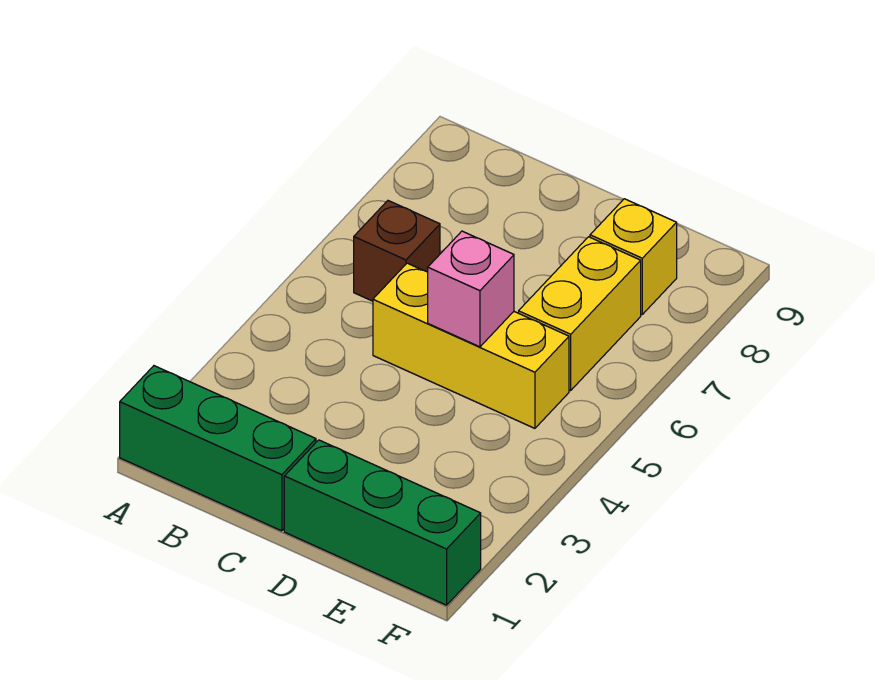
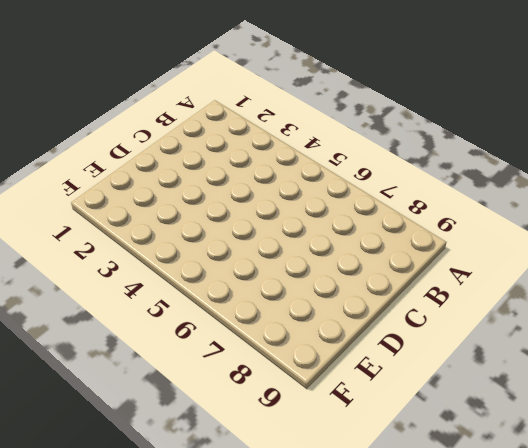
none -> green brick A1:C1 level 1
none -> brown brick B6 level 1

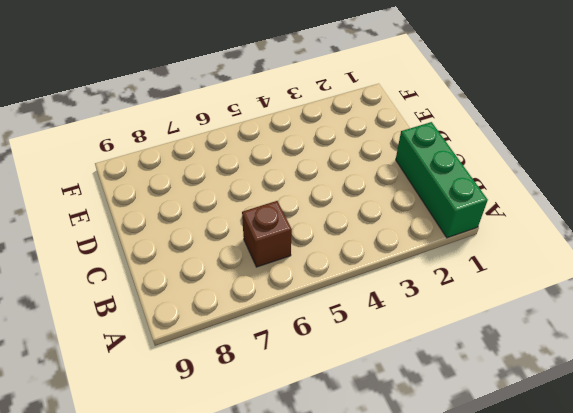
none -> yellow brick C5:E5 level 1
none -> green brick D1:F1 level 1

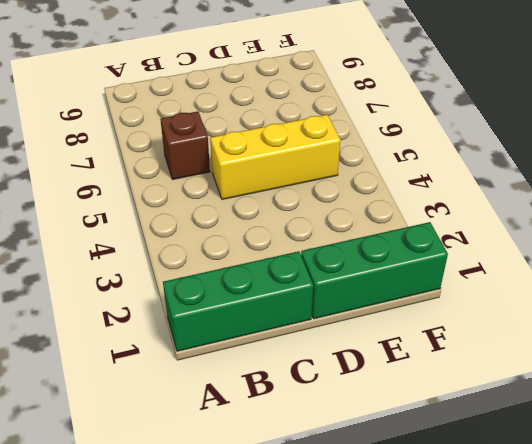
none -> yellow brick E6:E7 level 1
none -> yellow brick E8 level 1

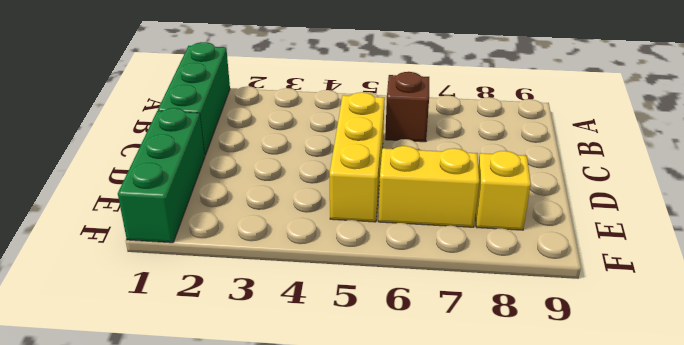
none -> pink brick D5 level 2

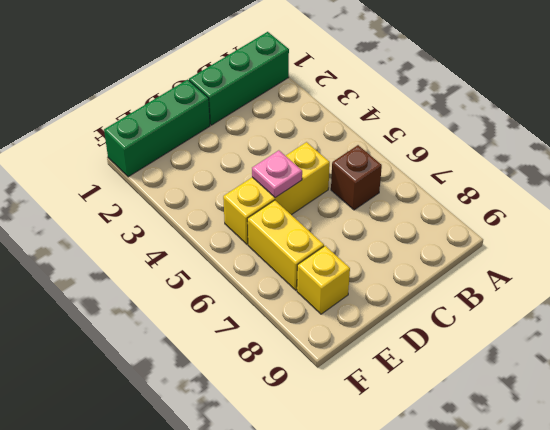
pink plate D5 level 2 -> pink brick D5 level 2

